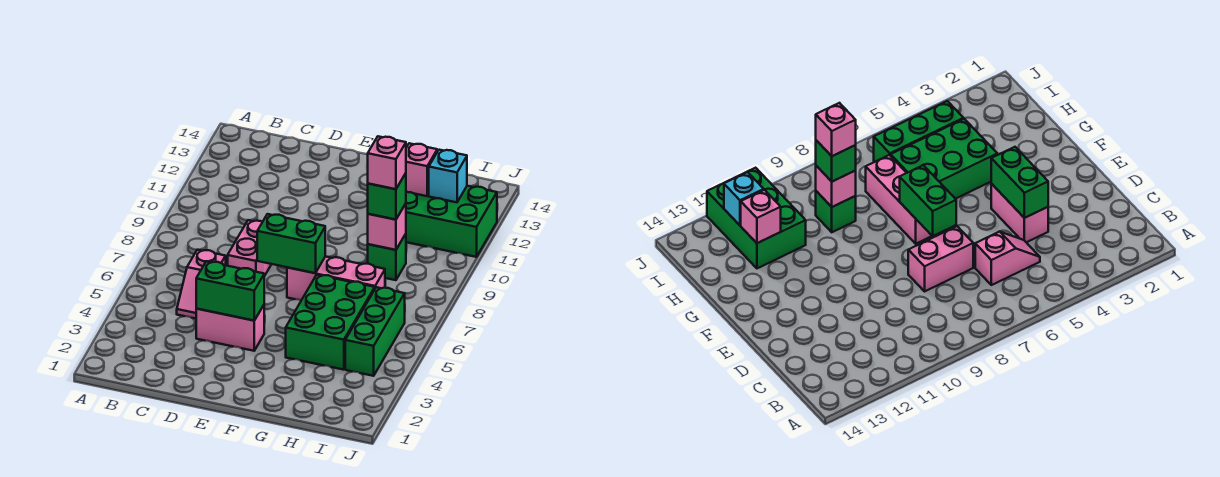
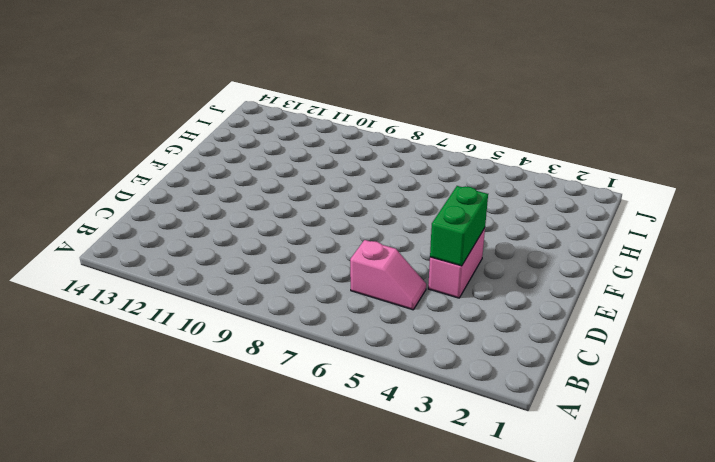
none -> pink brick D7:D8 level 1
none -> pink brick F7:H7 level 1
none -> green brick G4:H6 level 1

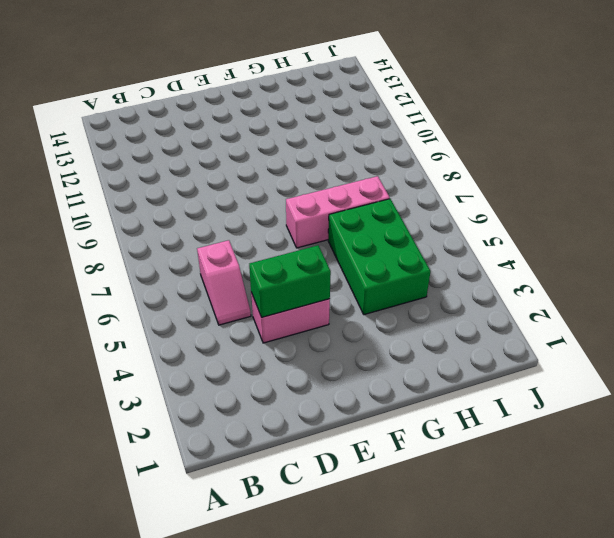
none -> pink brick D7:D8 level 1
none -> green brick H9 level 1
none -> green brick H11:J12 level 1

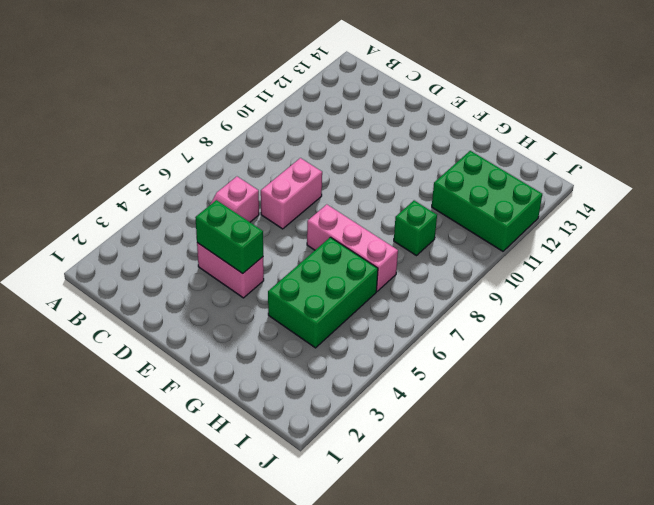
none -> green brick I4:I6 level 1
none -> green brick E7:F7 level 2
none -> pink brick H9 level 2

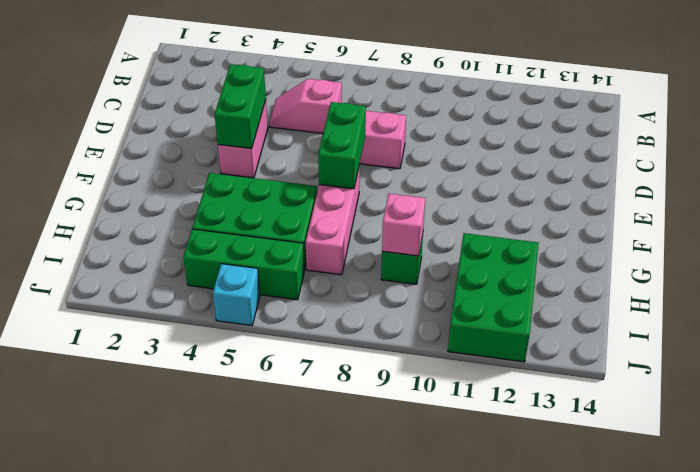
cyan brick J5 level 1 -> cyan brick I12 level 2
none -> pink brick H12 level 2
none -> green brick H9 level 3
none -> pink brick H9 level 4

